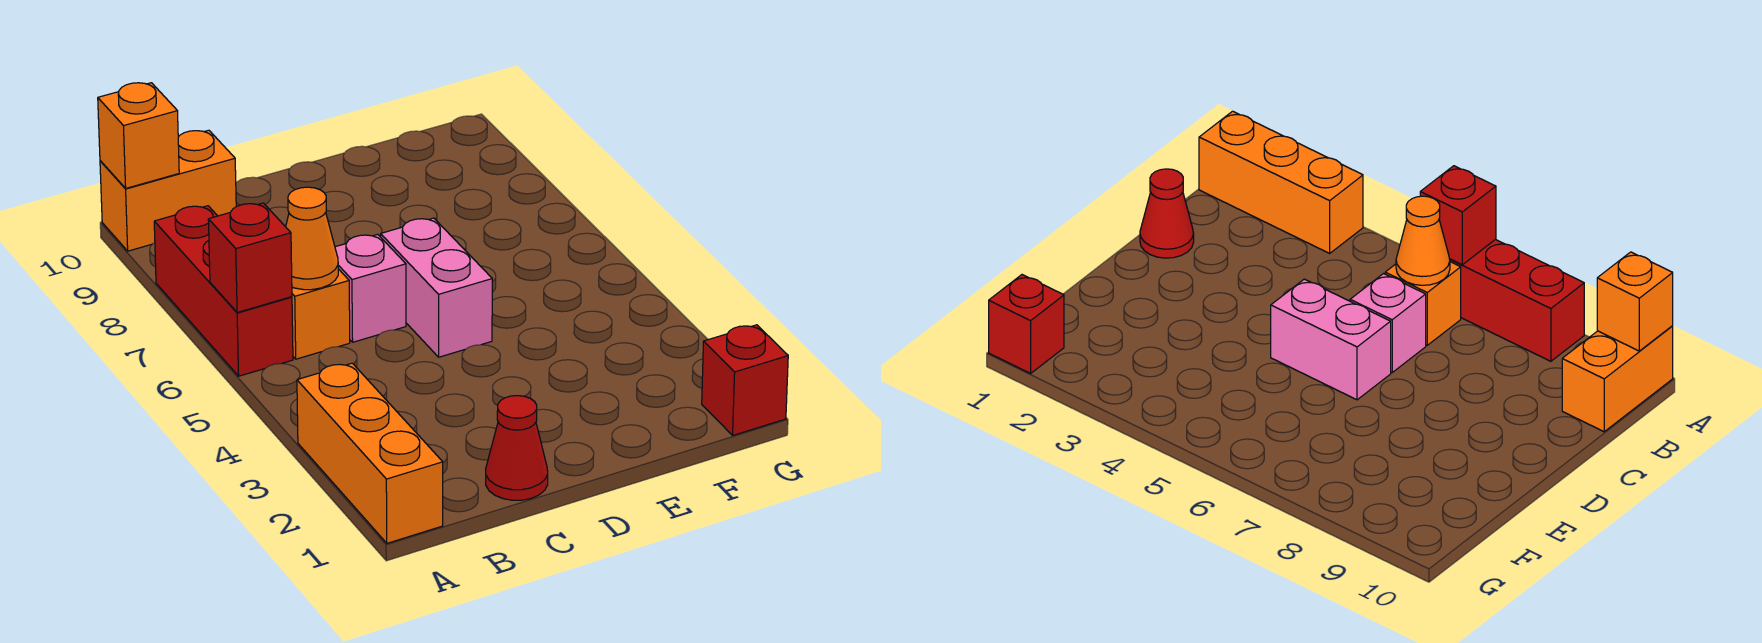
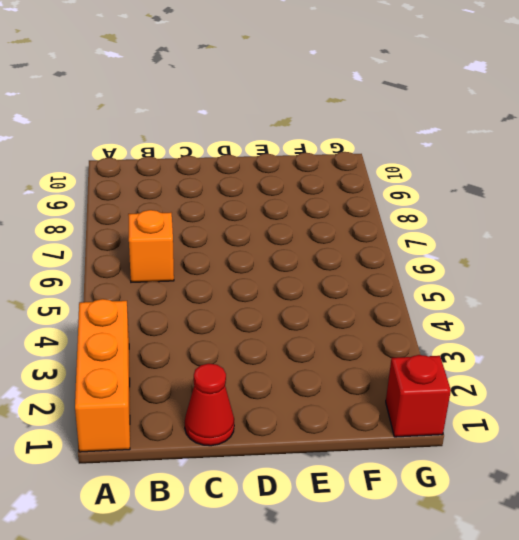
none -> red brick A6:A8 level 1
none -> orange brick A10:B10 level 1

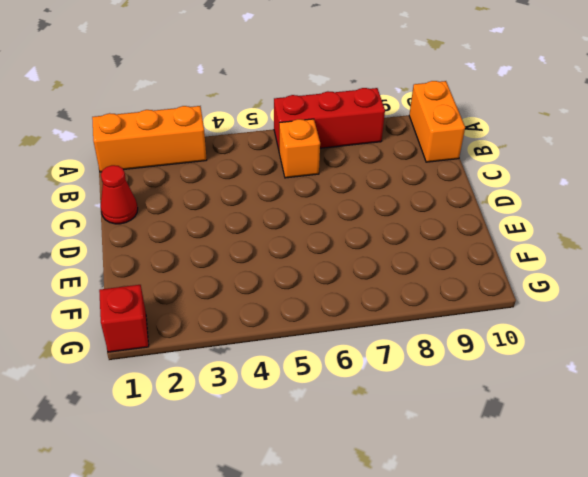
none -> pink brick C6 level 1
none -> pink brick D5:D6 level 1

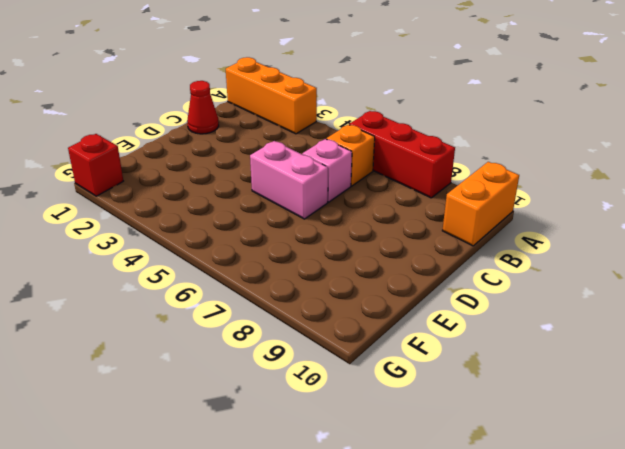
none -> red brick A6 level 2
none -> orange brick A10 level 2

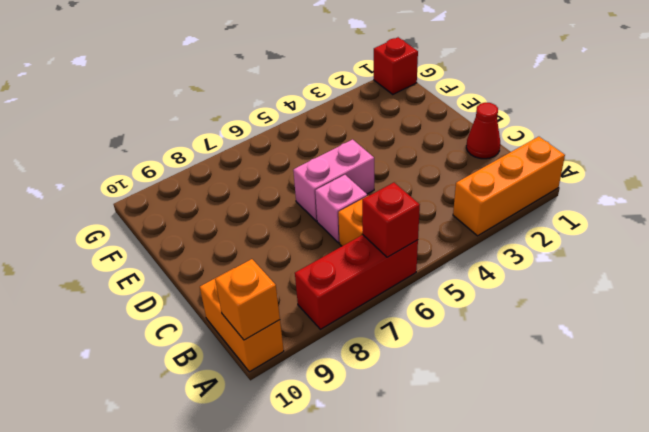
none -> orange cone B6 level 2

